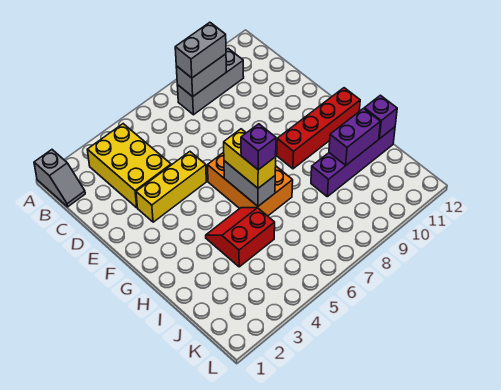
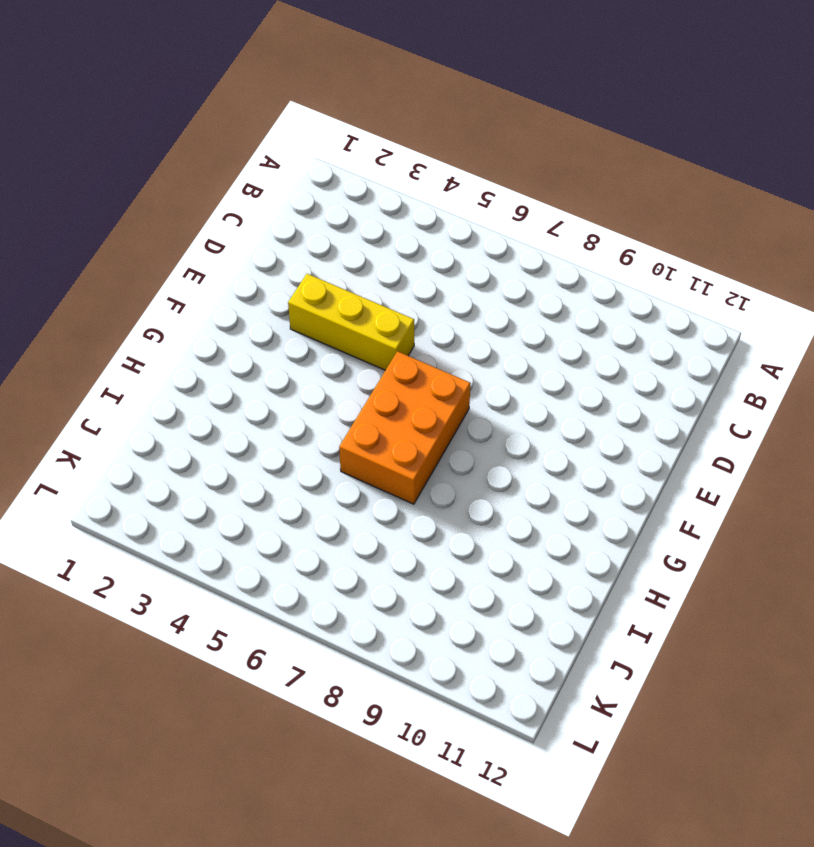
none -> grey slope A1:B1 level 1 top A
none -> yellow brick B3:D4 level 1
none -> grey brick B8:B10 level 1

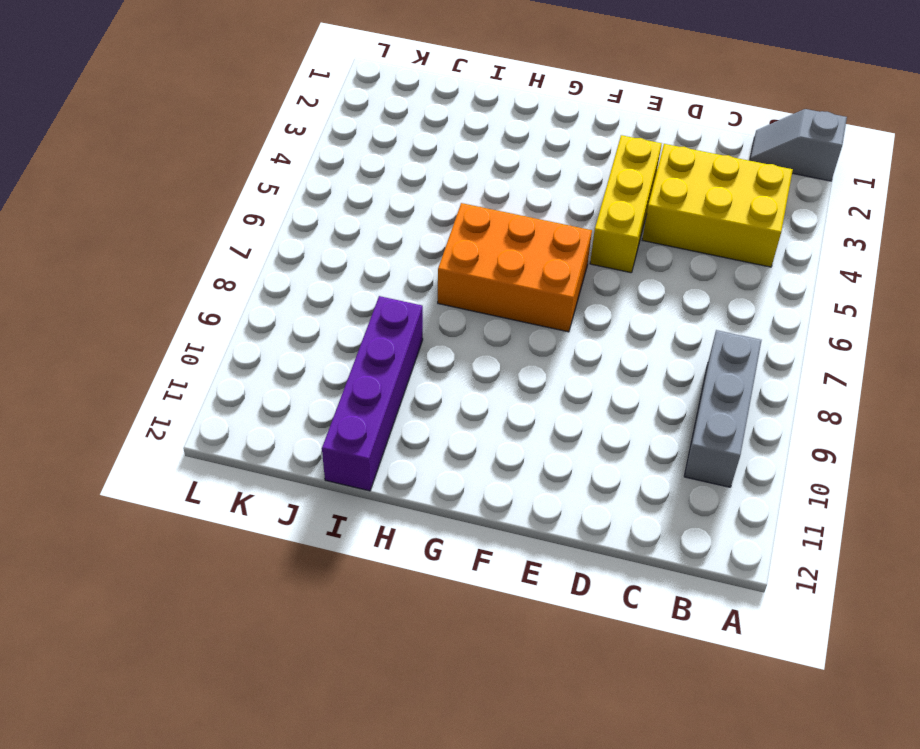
none -> red brick G9:G12 level 1
none -> red slope H4:I5 level 1 top I
none -> grey brick B8:B9 level 2

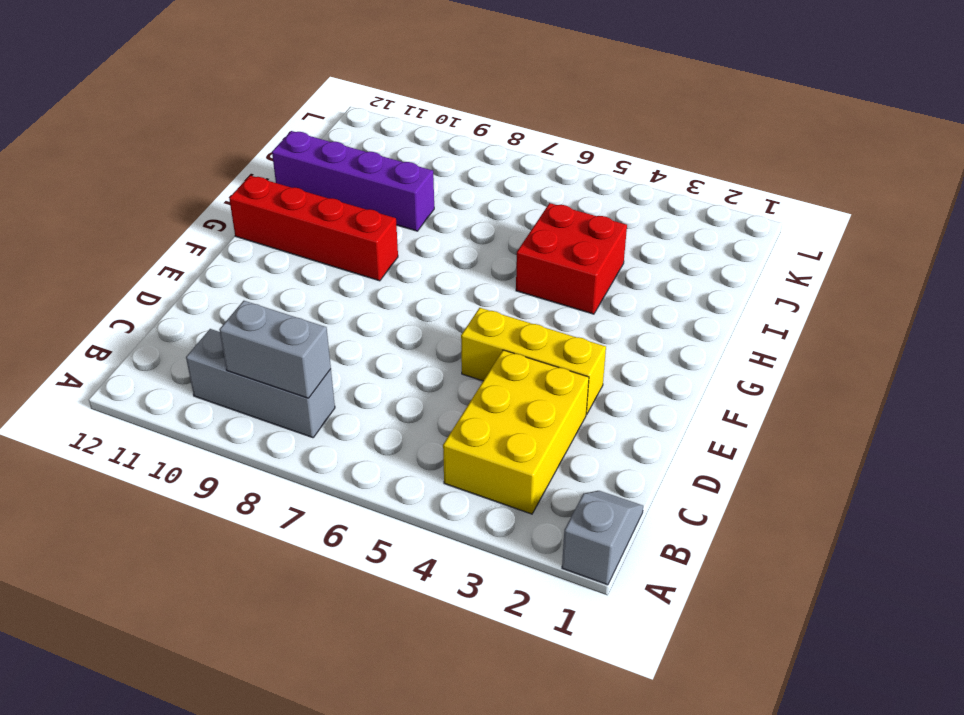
red brick H4:I5 level 1 -> red slope H4:I5 level 1 top I
none -> orange brick F6:H7 level 1
none -> grey brick G6:H6 level 2
none -> purple brick I10:I11 level 2

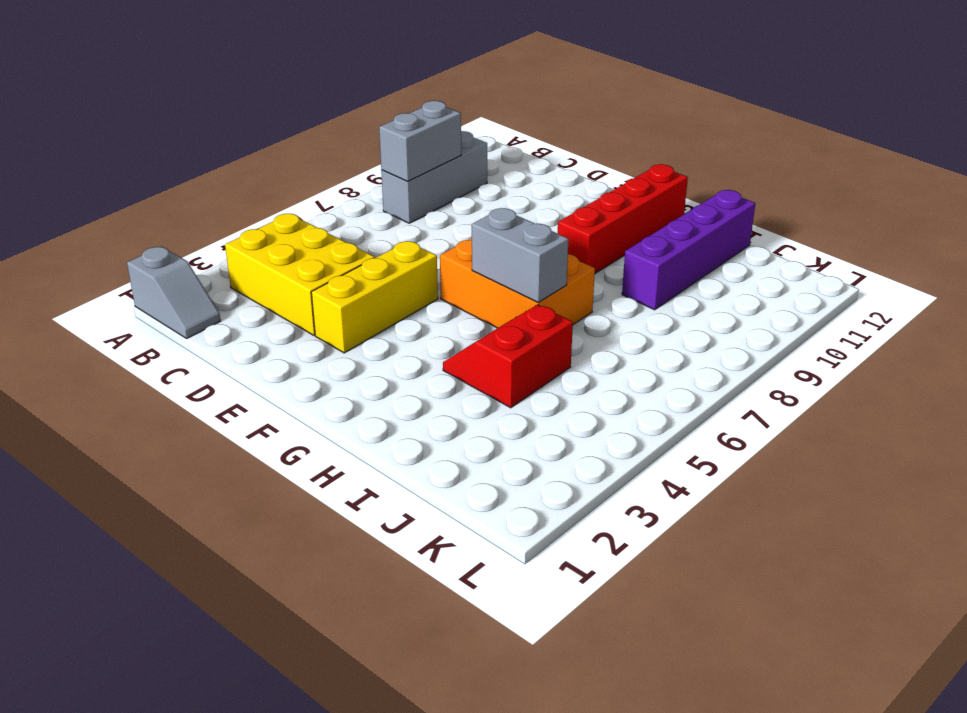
none -> purple brick I10:I11 level 2
none -> purple brick I12 level 2
none -> grey brick B8:B9 level 3

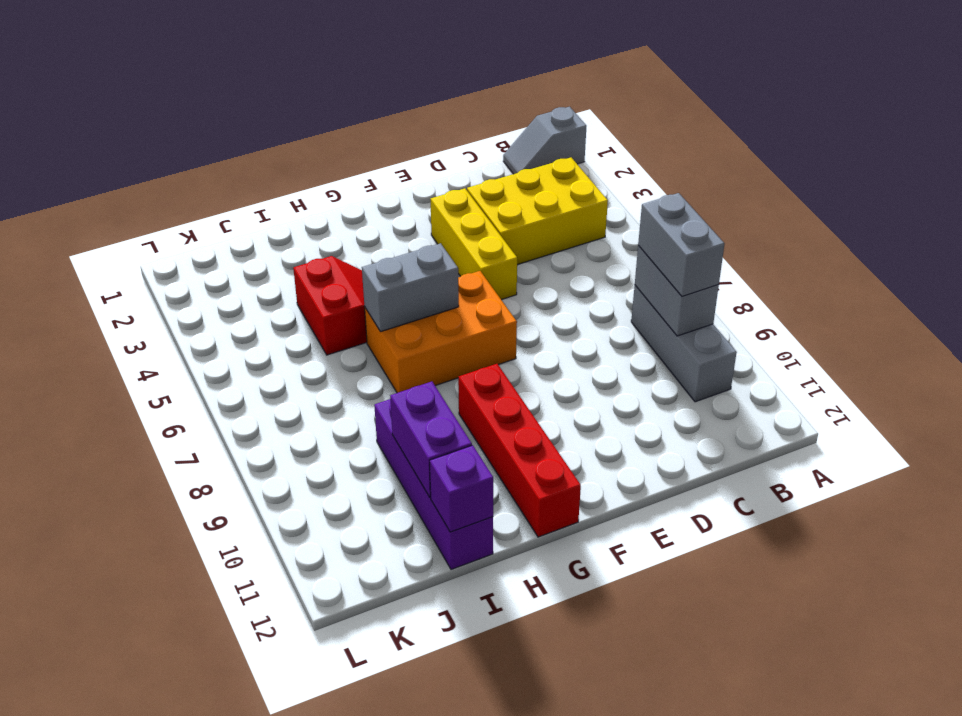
none -> yellow brick G6:H6 level 3
none -> purple brick H6 level 4

